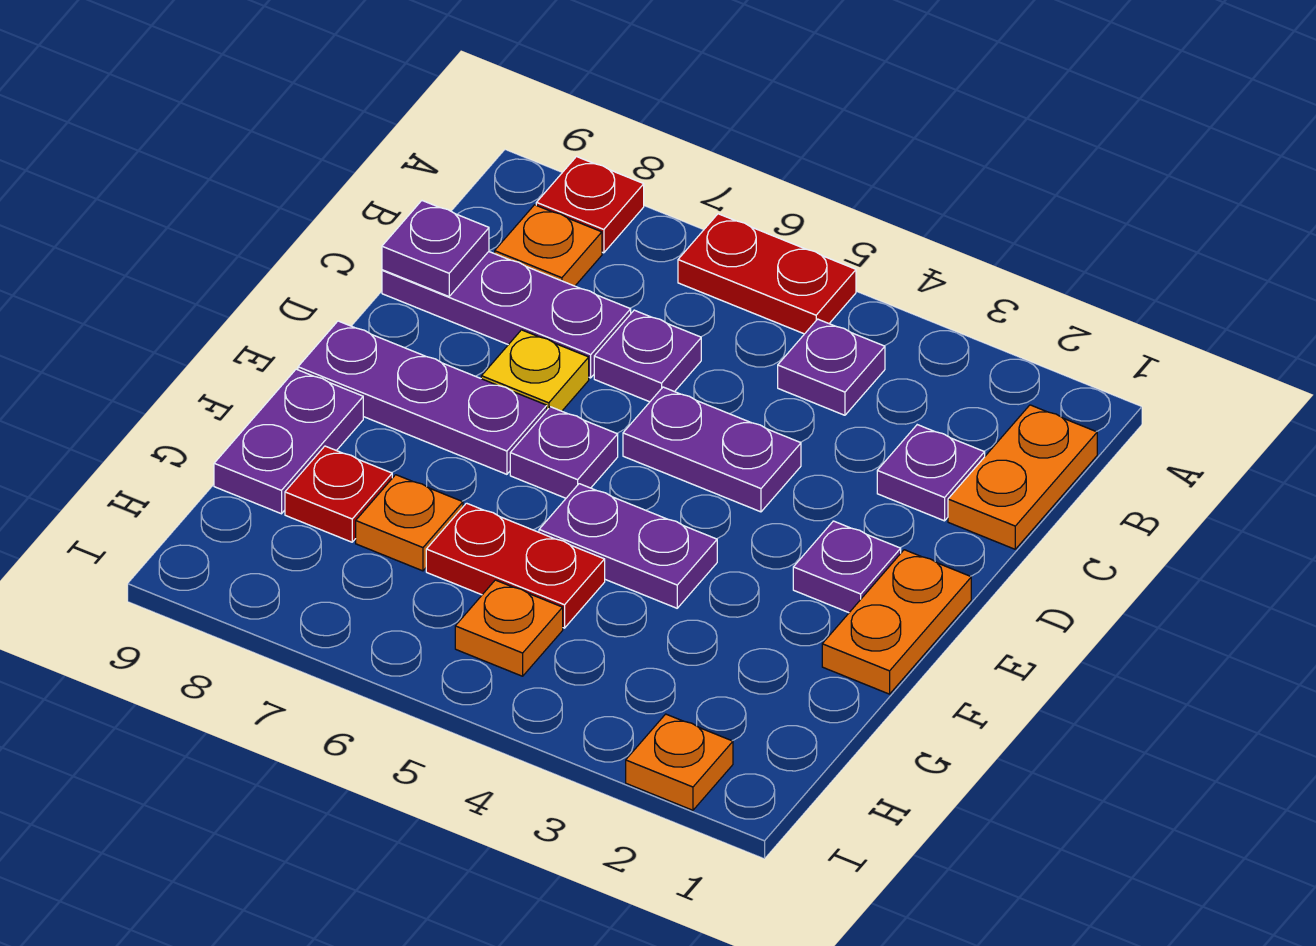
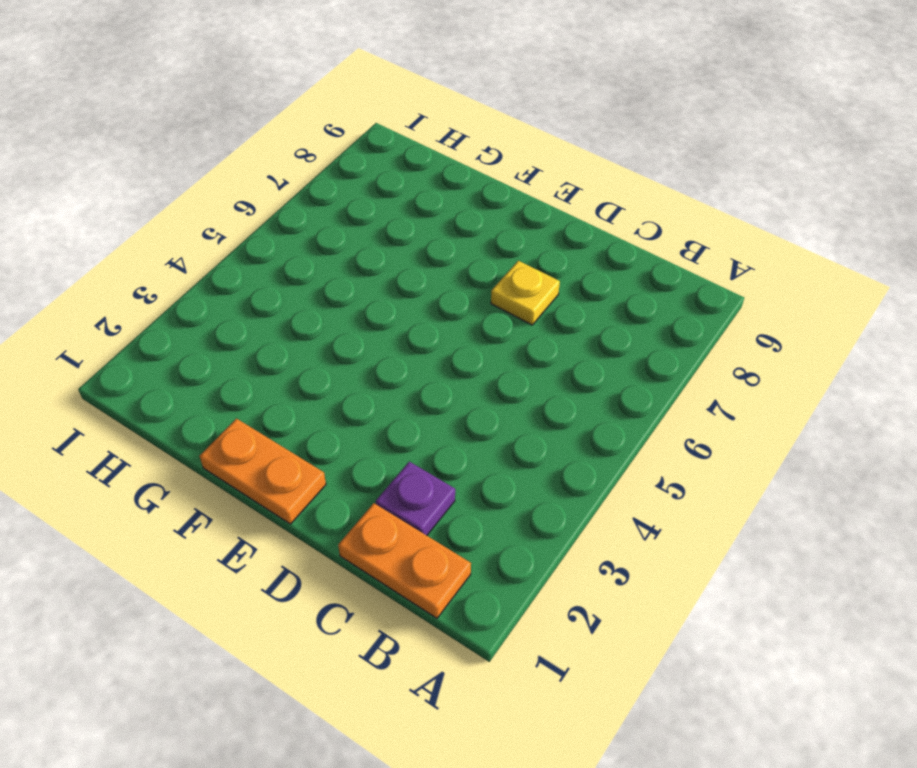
none -> red plate A5:A6 level 1
none -> red plate A8 level 1
none -> purple plate B4 level 1

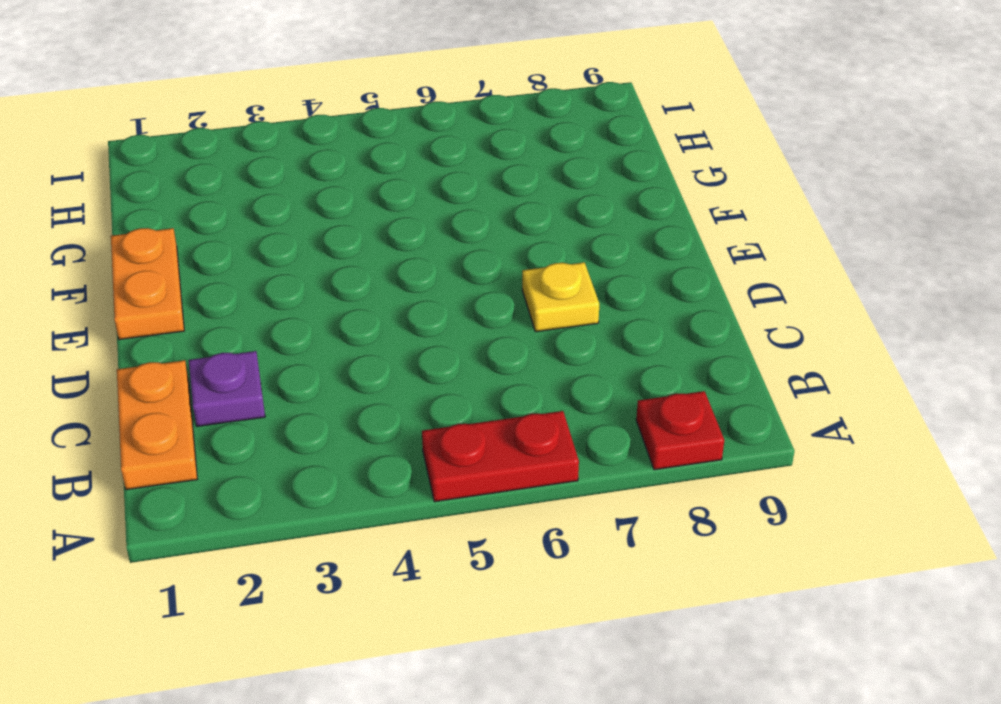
none -> purple plate B4 level 1
none -> orange plate B8 level 1
none -> purple plate C6 level 1

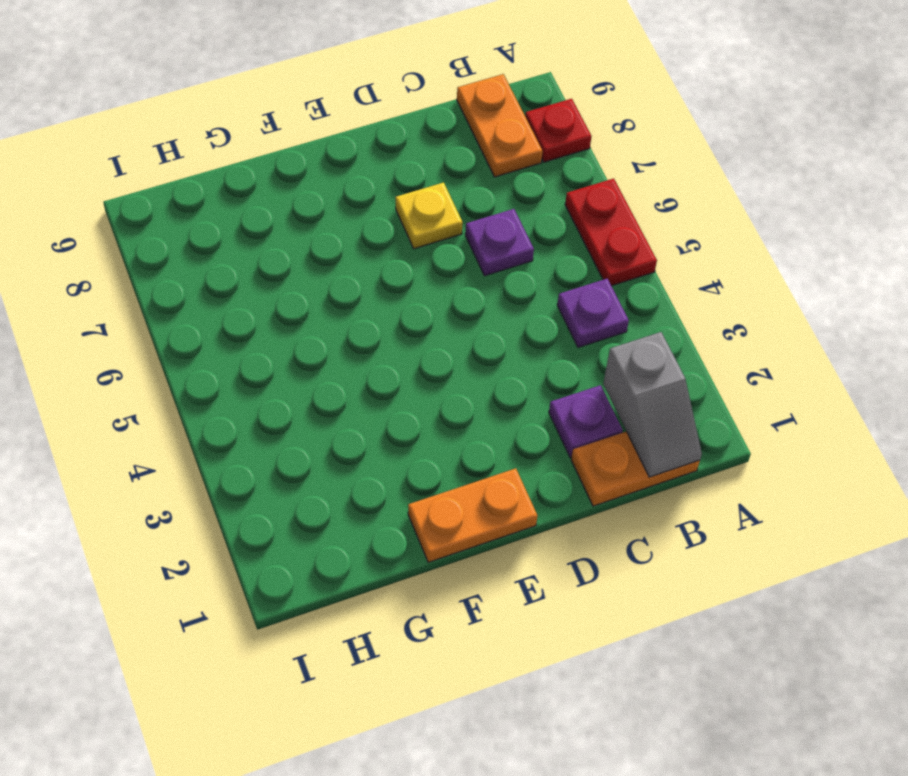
grey slope B1:B2 level 2 top 2 -> none
orange plate B8:B9 level 1 -> orange plate B8 level 1
none -> purple plate C7:C9 level 1
none -> purple plate D4:D5 level 1
none -> purple plate E2 level 1

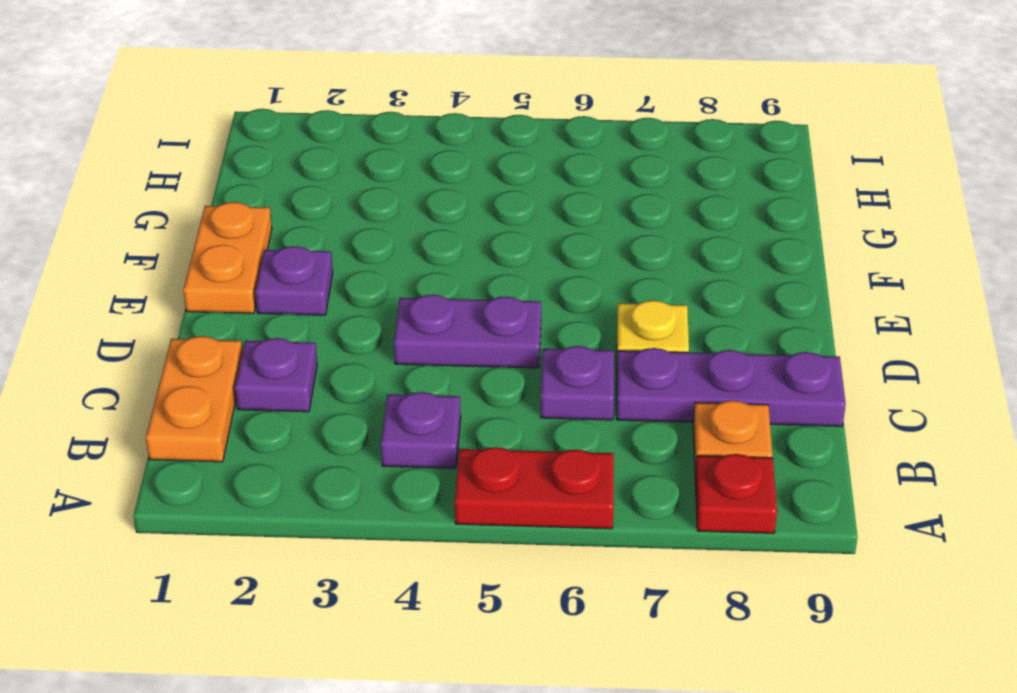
none -> purple plate E6 level 1
none -> purple plate E7:E9 level 1
none -> purple plate F4:F5 level 1

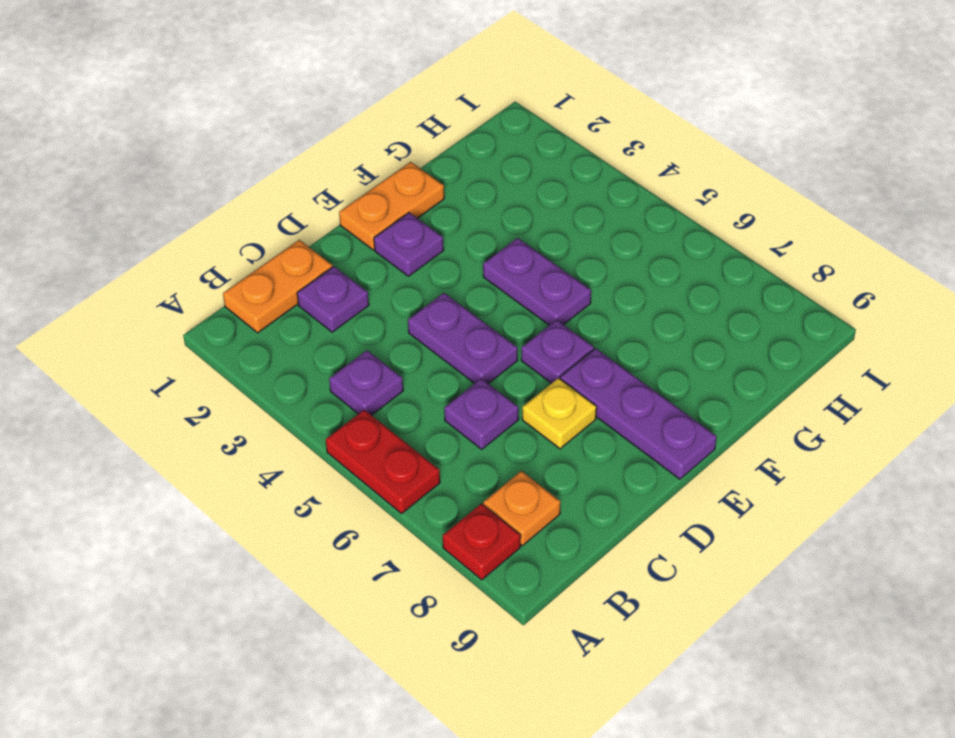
none -> purple plate C7:C9 level 1
none -> purple plate F9:G9 level 1
none -> red plate G5:G6 level 1

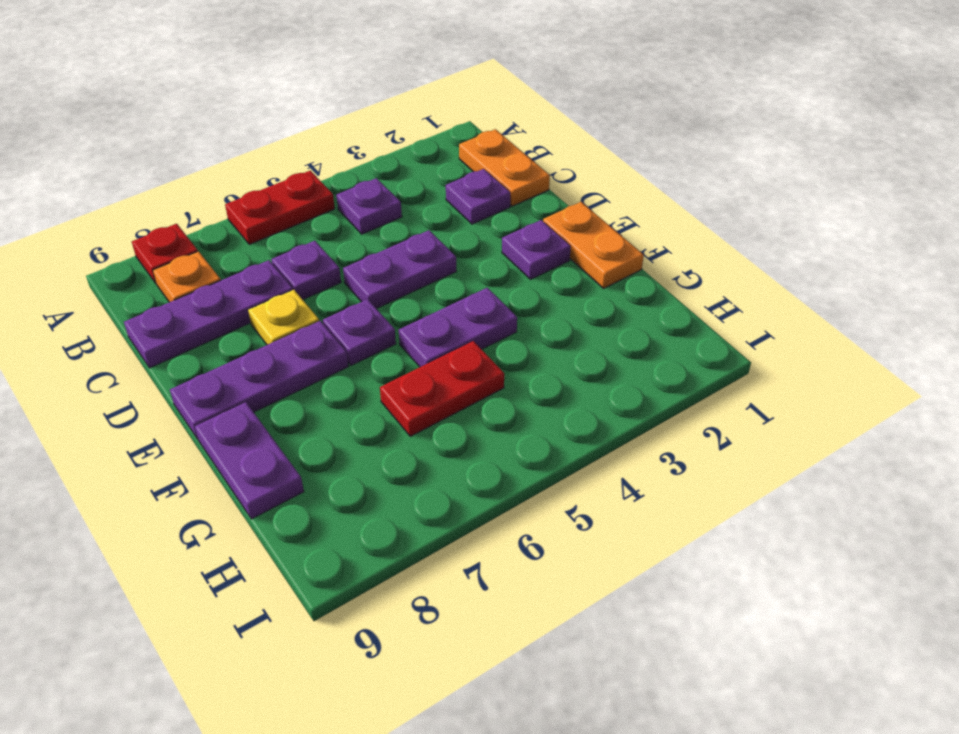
none -> orange plate G7 level 1
none -> red plate G8 level 1
none -> orange plate H5 level 1

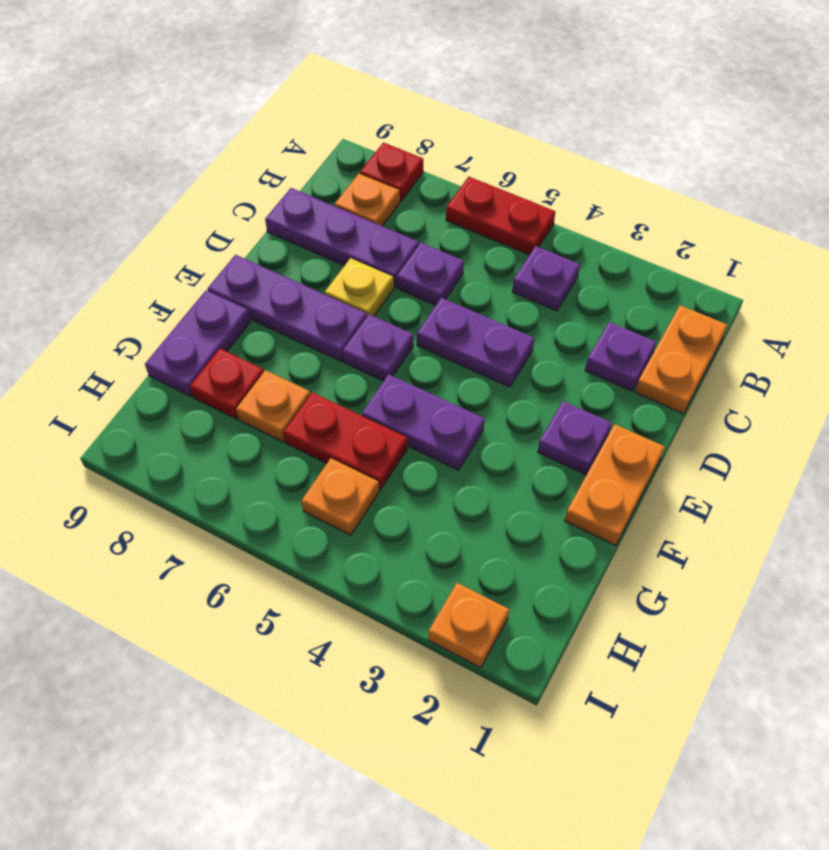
none -> purple plate C9 level 2

